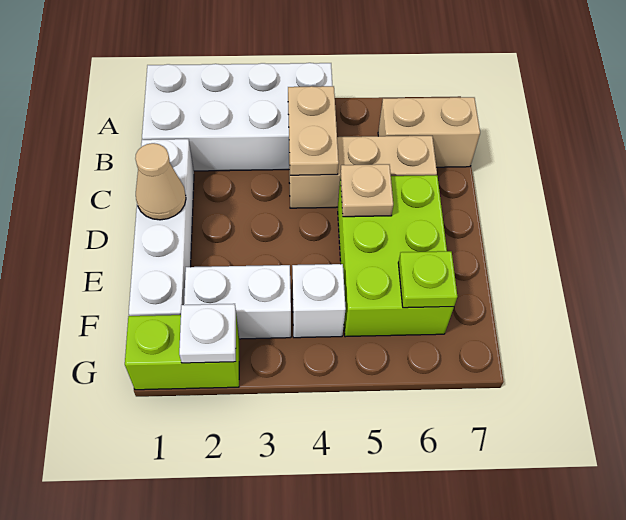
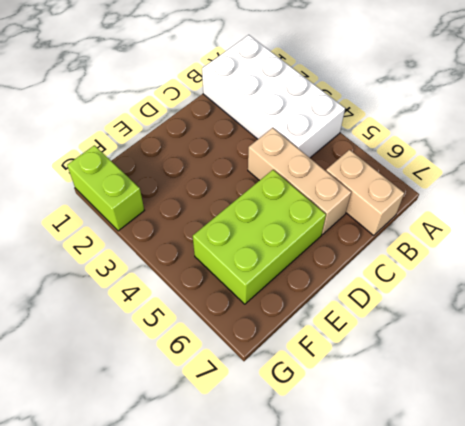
none -> white brick C1:F1 level 1
none -> white brick F2:F3 level 1
none -> white brick F4 level 1

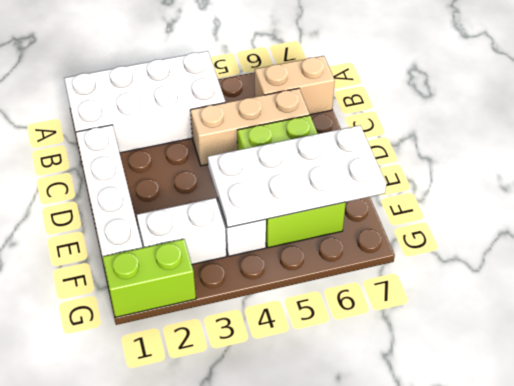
white plate E4:F7 level 2 -> lime plate F6 level 2
none -> tan plate B4:C4 level 2
none -> tan cone D1 level 2
none -> tan plate D5 level 2

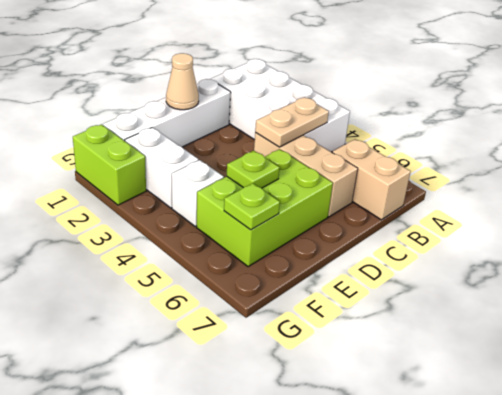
lime plate E5 level 2 -> none
none -> tan plate D5 level 2
none -> white plate G2 level 2

